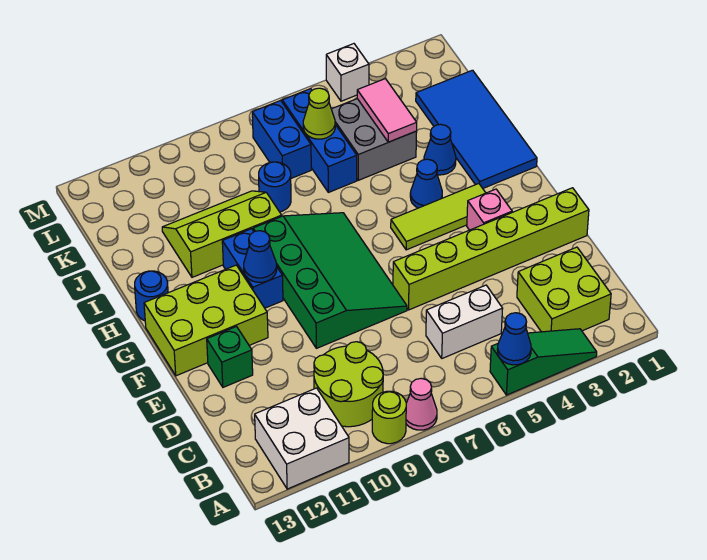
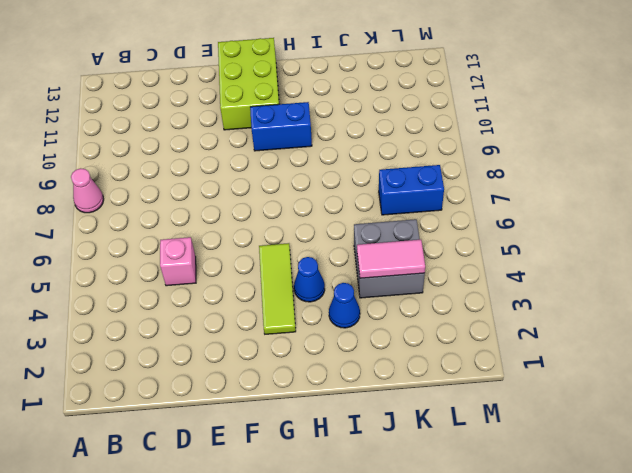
pink brick D5 level 1 -> pink brick F3 level 1
none -> green slope A3:A5 level 1 top 5
none -> lime round brick A9 level 1
none -> white brick A11:B12 level 1

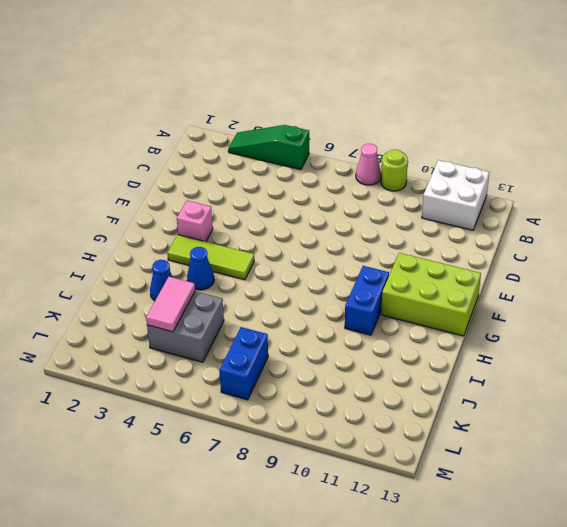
none -> lime brick B2:C3 level 1
none -> lime round brick B9:C10 level 1
none -> white brick C5:C6 level 1

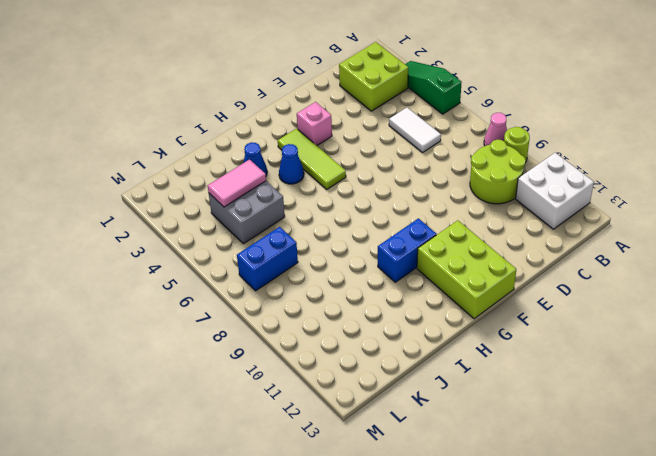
white tile C5:C6 level 1 -> white brick C5:C6 level 1
none -> lime brick E1:E6 level 1
none -> green slope E7:H9 level 1 top 9
none -> green brick E12 level 1

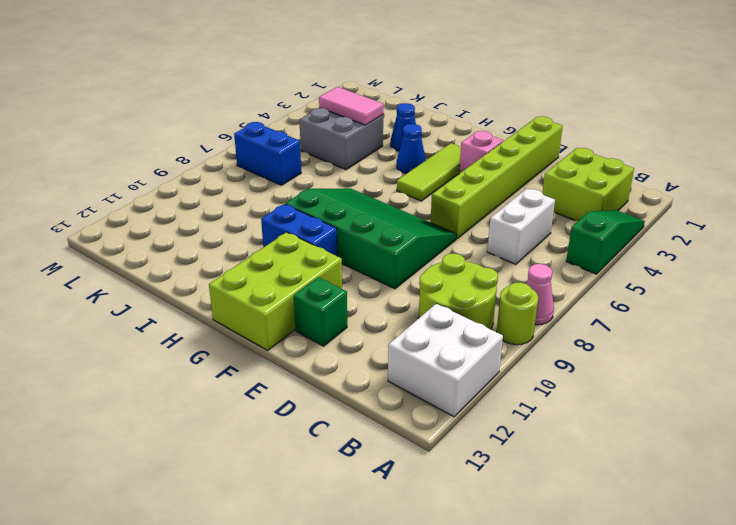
none -> blue tile H1:K2 level 1
none -> blue round brick H13 level 1
none -> lime slope I9:J11 level 1 top I

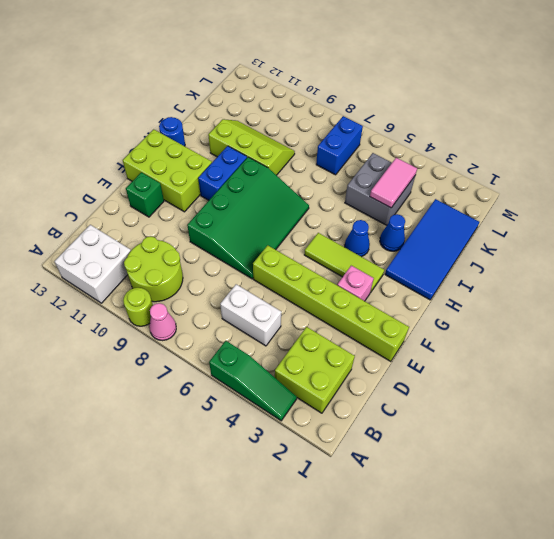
none -> blue brick J6:L6 level 1
none -> blue round brick J8 level 1
none -> white brick M4 level 1

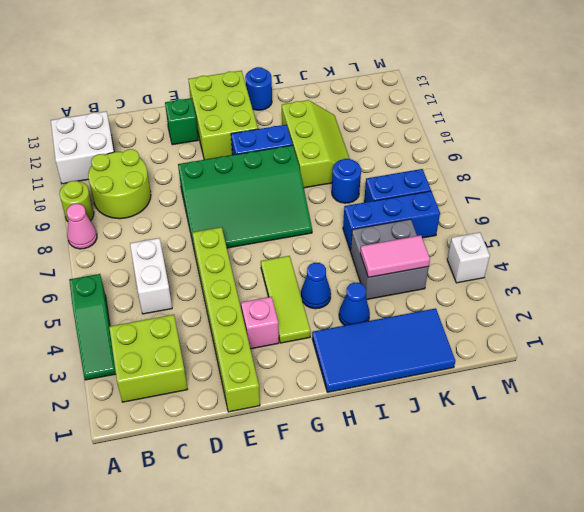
none -> blue cone A5 level 2
none -> blue cone G10 level 2
none -> lime cone K6 level 2

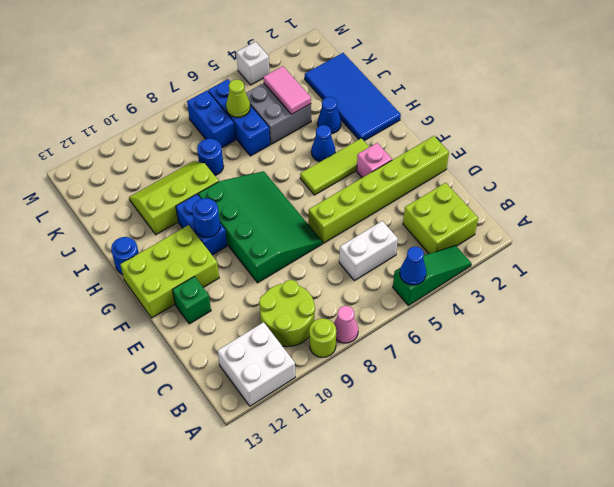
blue round brick G10 level 2 -> blue cone G10 level 2

